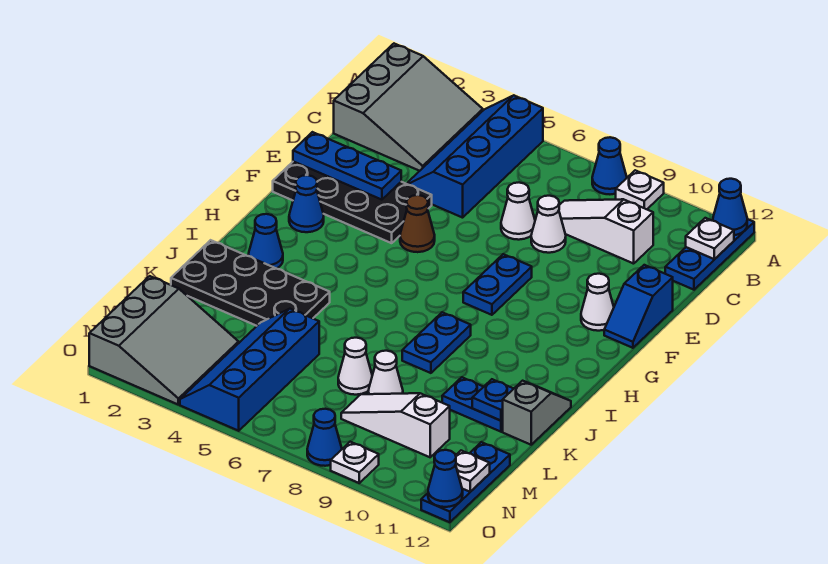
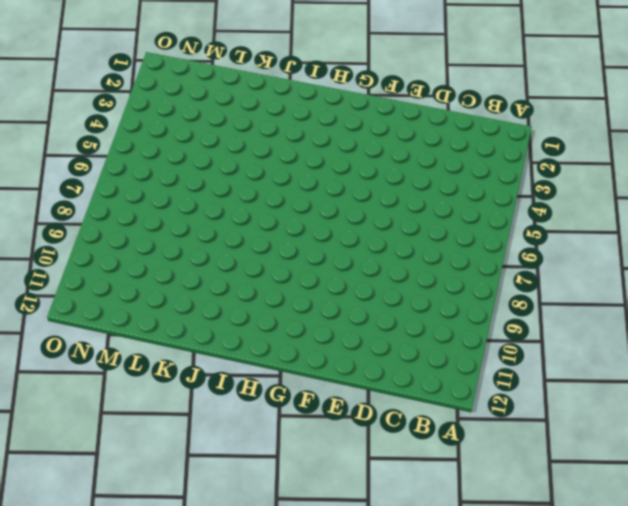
none -> grey slope A1:C3 level 1 top 1
none -> blue slope A4:D5 level 1 top 5
none -> blue cone A8 level 1
none -> white plate A9 level 1

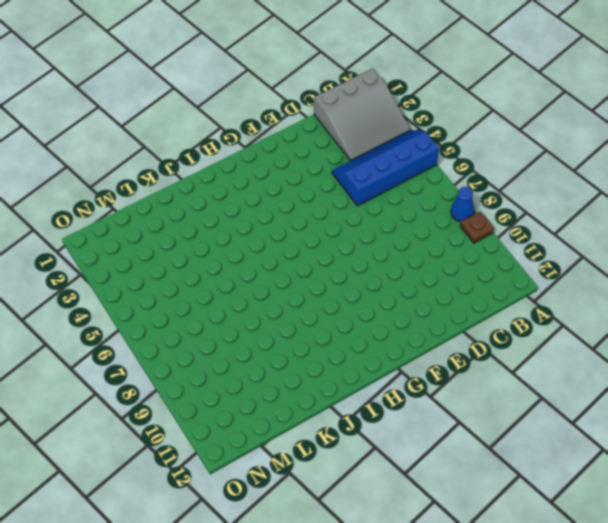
brown plate A9 level 1 -> white plate A9 level 1
none -> blue plate A12:C12 level 1
none -> white slope C8:C10 level 1 top 10
none -> white cone D7 level 1
none -> white cone D8 level 1

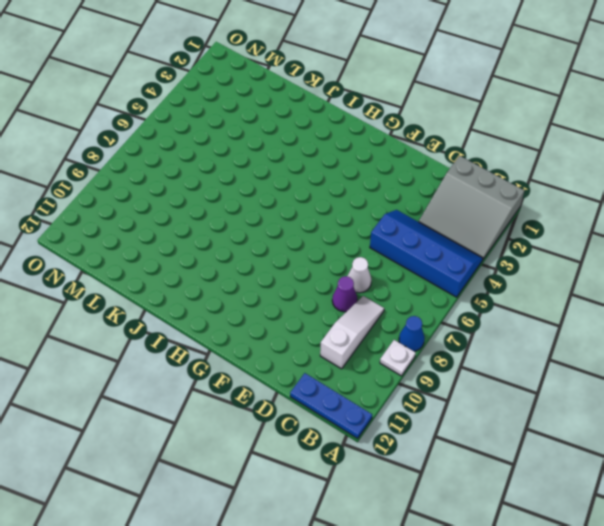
purple cone D8 level 1 -> white cone D8 level 1
none -> black plate E1:F4 level 1
none -> blue slope E12:F12 level 1 top E
none -> brown cone F5 level 1
none -> blue plate F8:G8 level 1

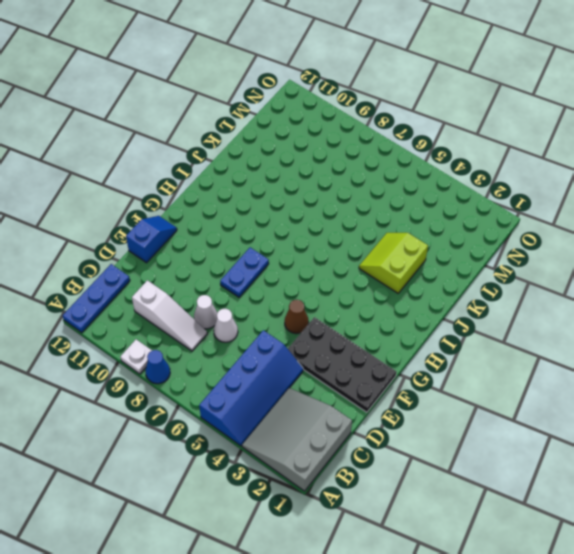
lime slope J3:K4 level 1 top 3 -> black plate J1:K4 level 1
none -> white cone F11 level 1
none -> blue cone G2 level 1
none -> blue cone I2 level 1
none -> blue plate I8:J8 level 1

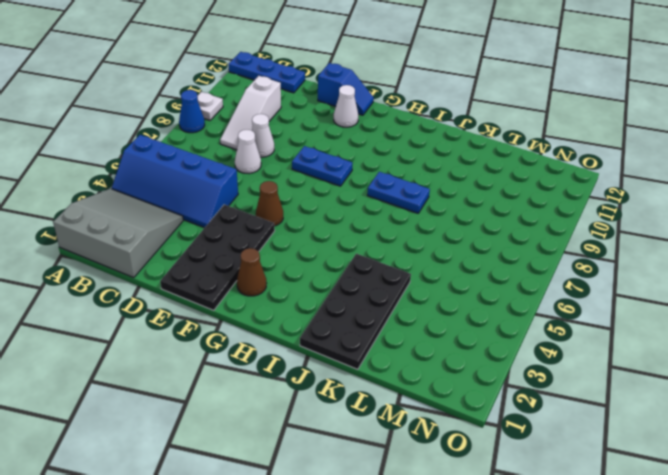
brown cone G2 level 1 -> blue cone G2 level 1
none -> blue cone I2 level 1
none -> grey slope J12:K12 level 1 top K
none -> blue plate K10:K11 level 1
none -> blue slope L4:O5 level 1 top 5

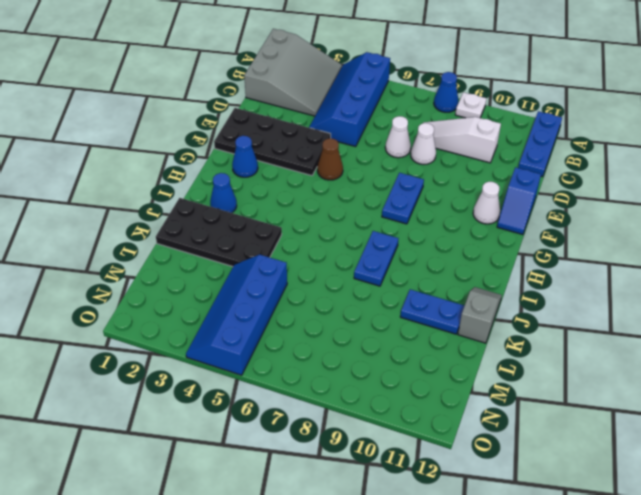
none -> white cone L7 level 1
none -> white cone L8 level 1
none -> grey slope M1:O3 level 1 top 1
none -> white slope M8:M10 level 1 top 10

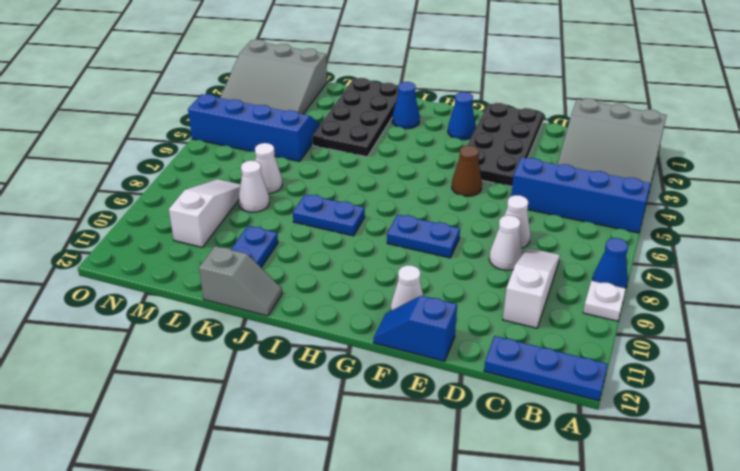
none -> blue plate M12:O12 level 1
none -> blue cone O8 level 1
none -> white plate O9 level 1
none -> blue cone A12 level 2

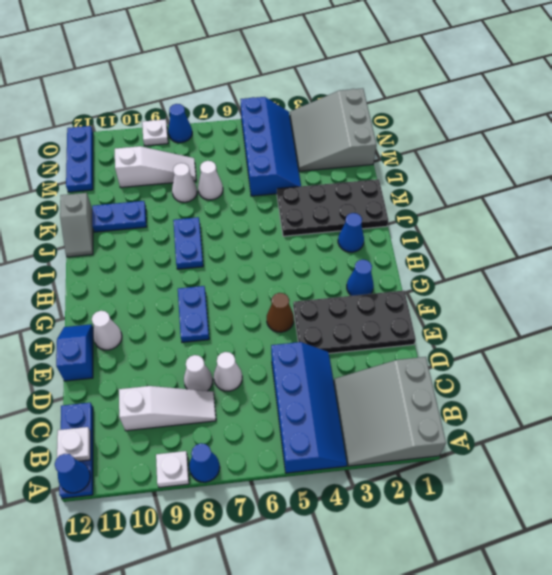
none -> blue plate E1:E3 level 2
none -> blue plate K11 level 2
none -> white plate N12 level 2
none -> blue cone O12 level 2

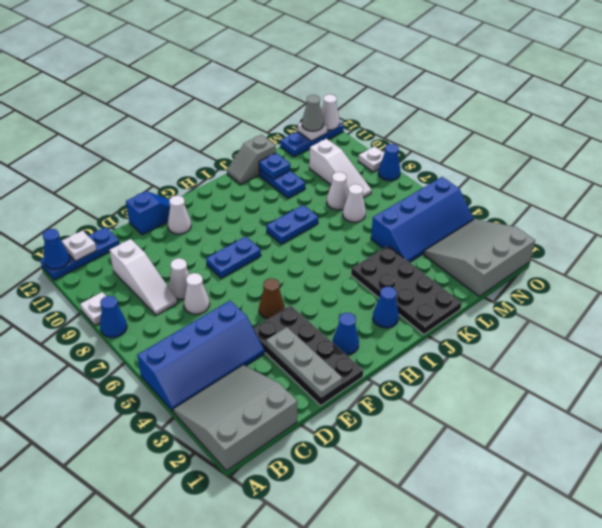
grey plate E1:E3 level 2 -> blue plate E1:E3 level 2
grey cone N12 level 3 -> none
white cone O12 level 2 -> blue cone O12 level 2

